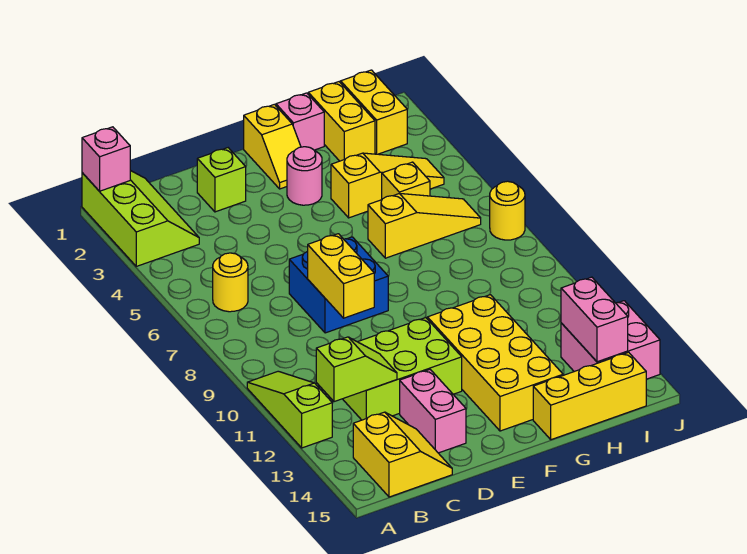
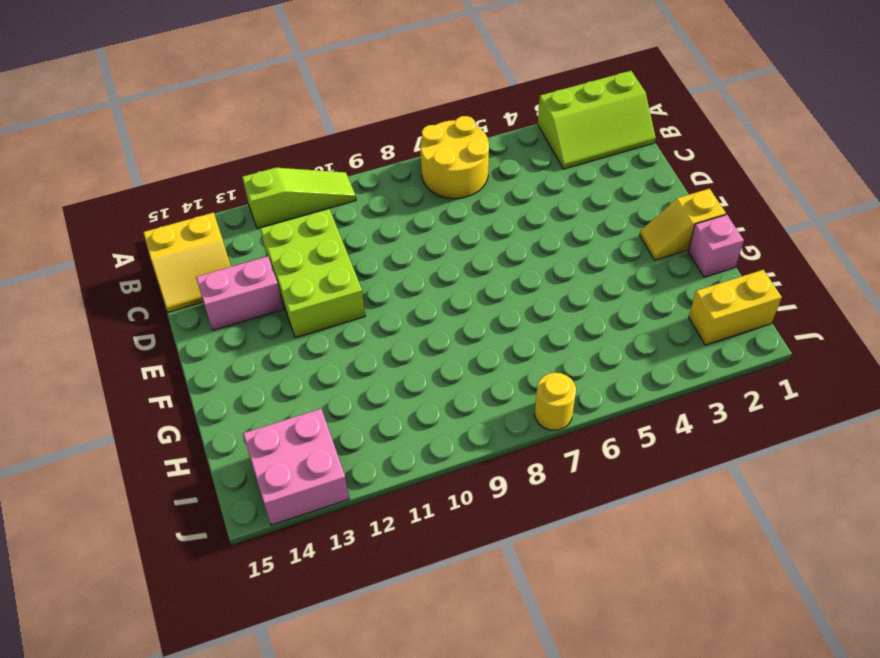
yellow round brick A6:B7 level 1 -> yellow round brick B6 level 1
none -> lime brick D2 level 1
none -> blue brick D7:E8 level 1
none -> pink round brick F3 level 1

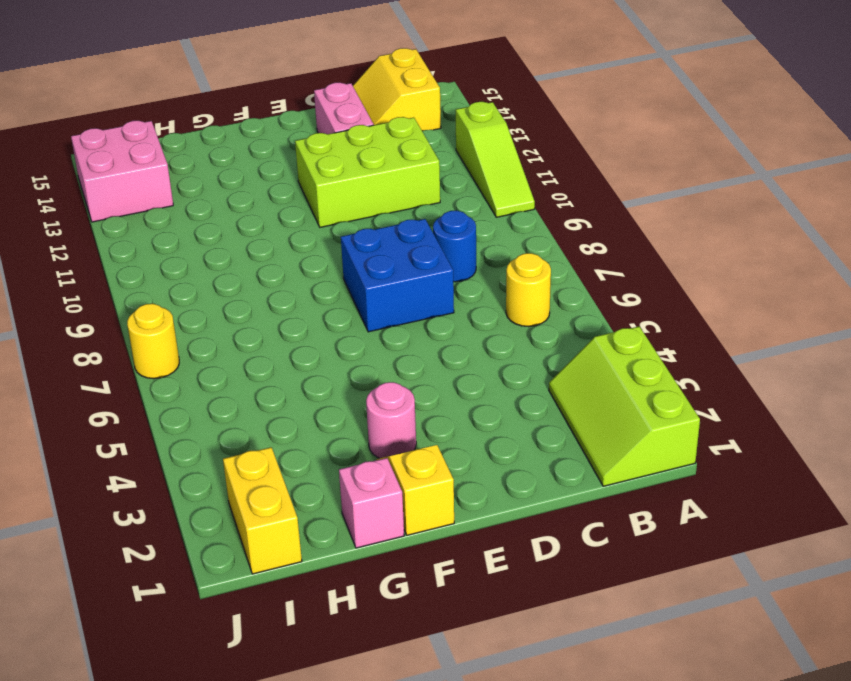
blue round brick C8 level 1 -> none
none -> lime brick D2 level 1
none -> yellow brick F11:G14 level 1
none -> yellow slope G4:I4 level 1 top G

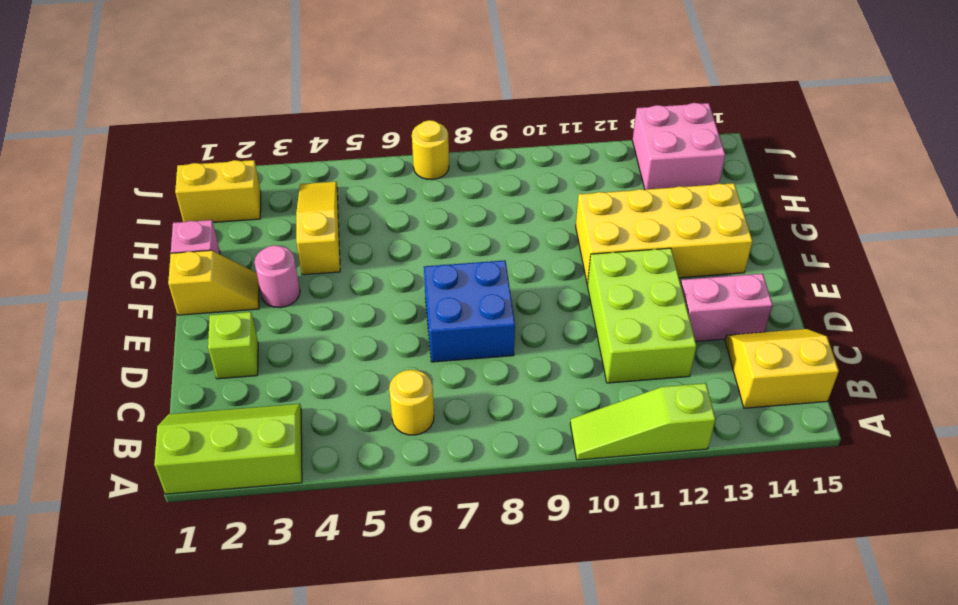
none -> yellow slope G6:I6 level 1 top G
none -> yellow brick G15:I15 level 1
none -> yellow brick H1:H2 level 1

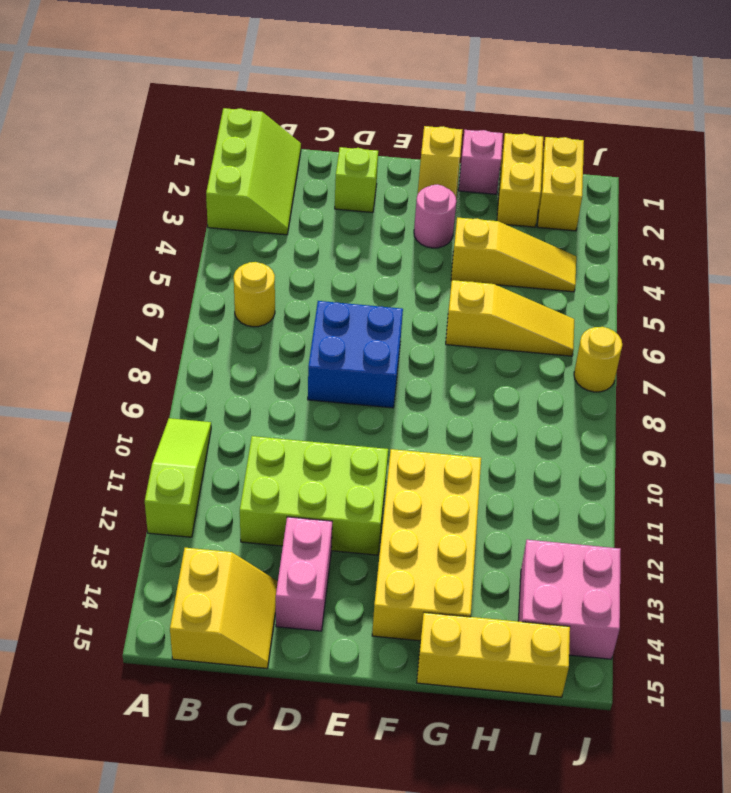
none -> yellow brick H5 level 1
none -> pink brick A1 level 2
none -> lime slope B12:C12 level 2 top B

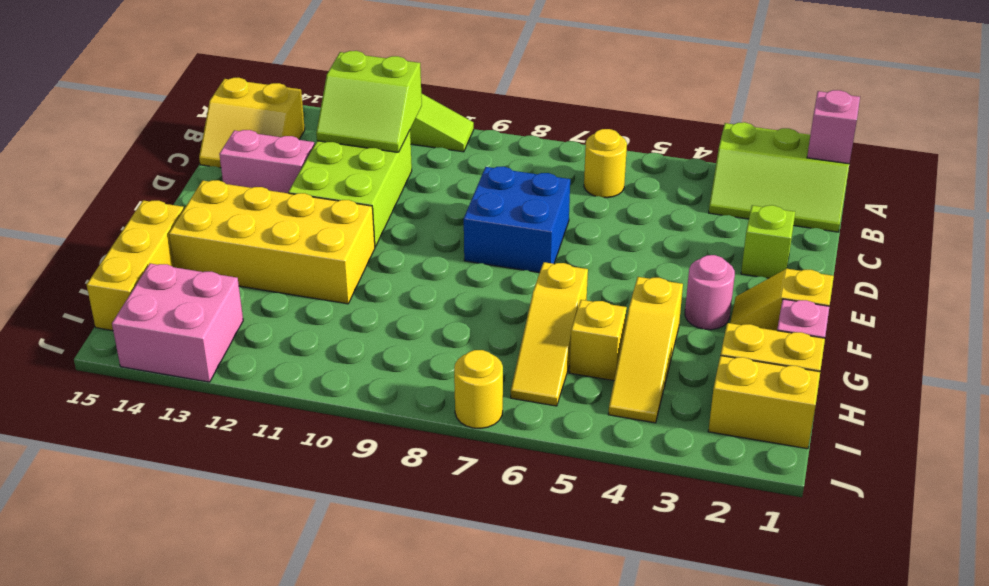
lime slope B11:C12 level 2 top B -> lime slope B12:C12 level 2 top B
none -> yellow brick D8:D9 level 2
none -> pink brick I13:I14 level 2

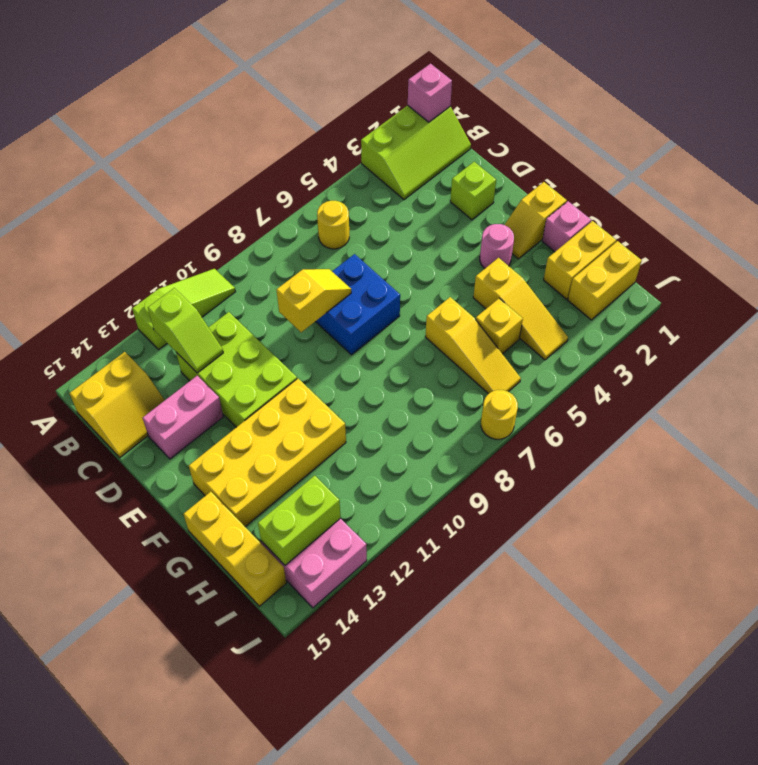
yellow slope D8:D9 level 2 top 9 -> yellow brick D8:D9 level 2
lime brick I13:I14 level 2 -> pink brick I13:I14 level 2

